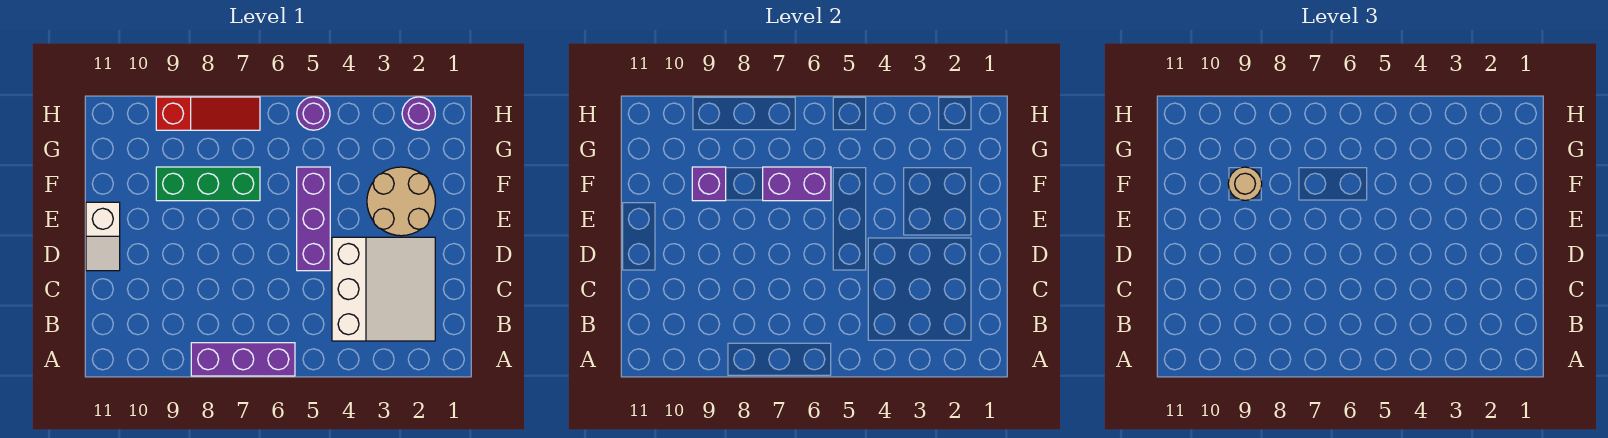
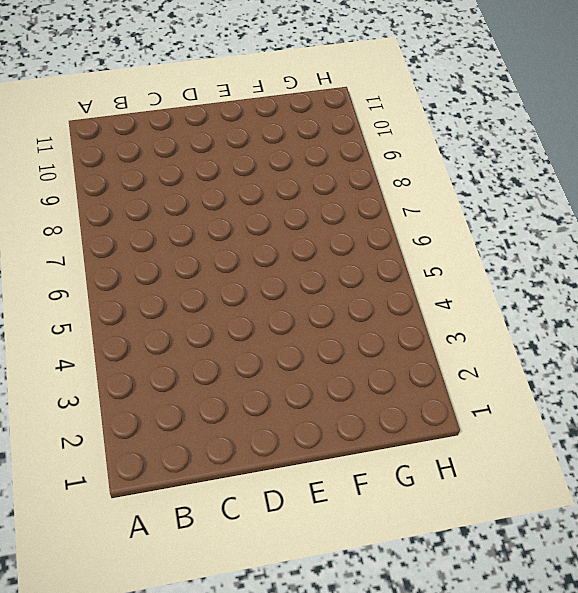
none -> purple brick A6:A8 level 1
none -> white slope B2:D4 level 1 top 4
none -> purple brick D5:F5 level 1

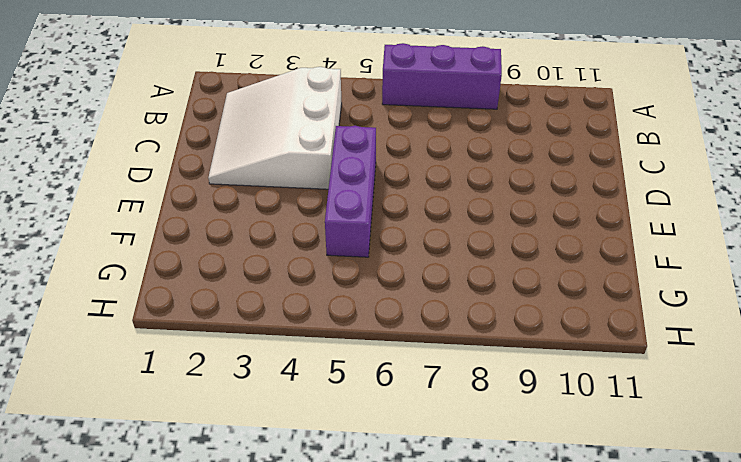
none -> white slope D11:E11 level 1 top E
none -> tan round brick E2:F3 level 1
none -> green brick F7:F9 level 1

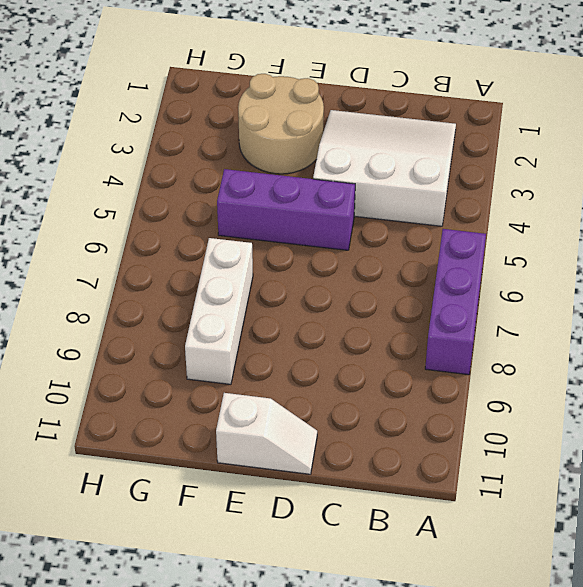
white brick F7:F9 level 1 -> green brick F7:F9 level 1
none -> purple round brick H2 level 1
none -> purple round brick H5 level 1
none -> red slope H7:H9 level 1 top 9

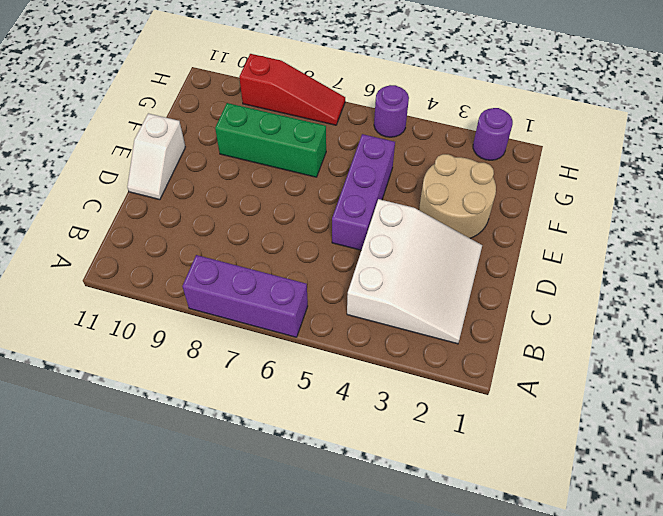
none -> purple brick F6:F7 level 2
none -> purple brick F9 level 2
none -> tan round brick F9 level 3

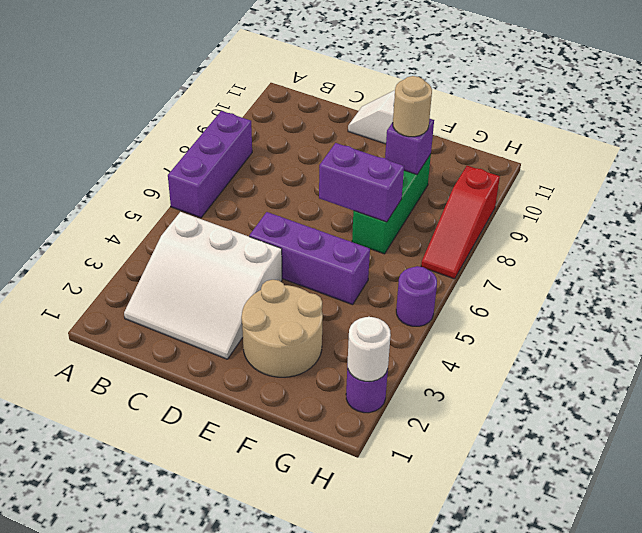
purple brick E7:F7 level 2 -> purple brick F6:F7 level 2
white round brick H2 level 2 -> none

